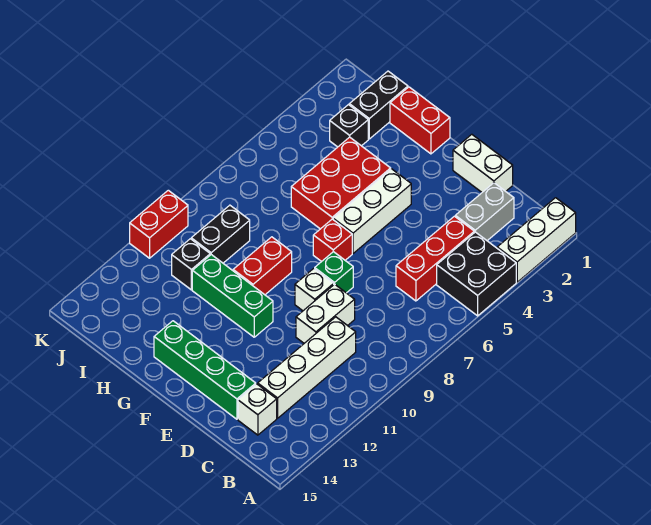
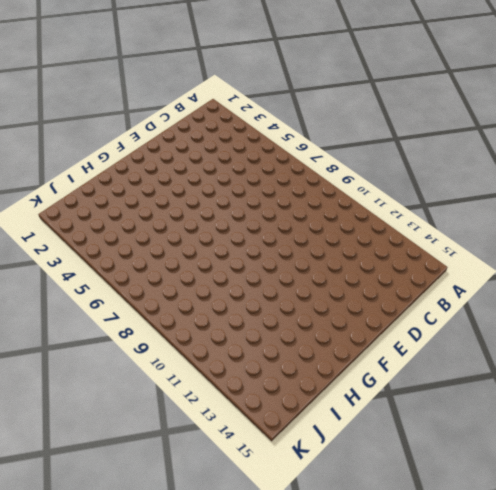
none -> white brick A1:A3 level 1
none -> black brick A4:B5 level 1
none -> grey brick C2:C3 level 1

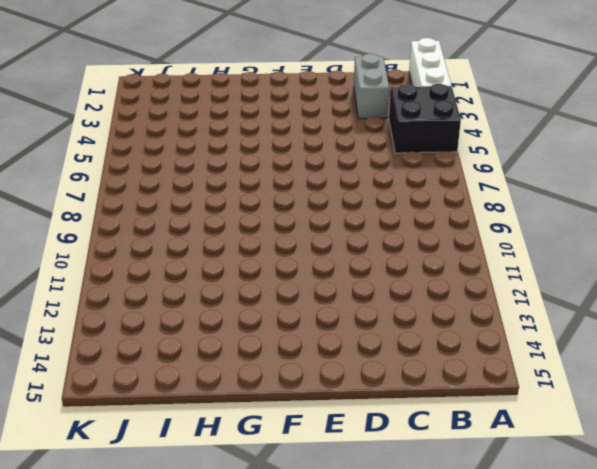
none -> red brick C4:C6 level 1
none -> white brick C10:C13 level 1
none -> white brick C14 level 1

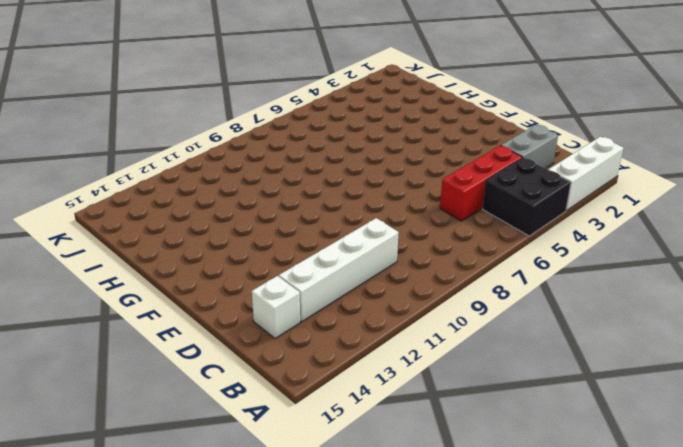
none -> white brick D1:E1 level 1
none -> white brick D9:D10 level 1
none -> green brick D14:G14 level 1

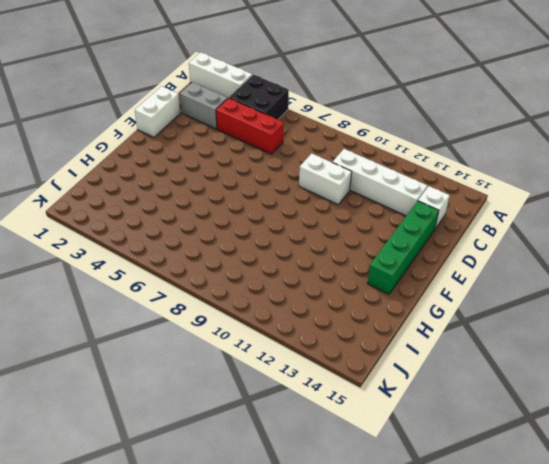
none -> green brick E8 level 1
none -> white brick E9 level 1
none -> white brick F4:F6 level 1

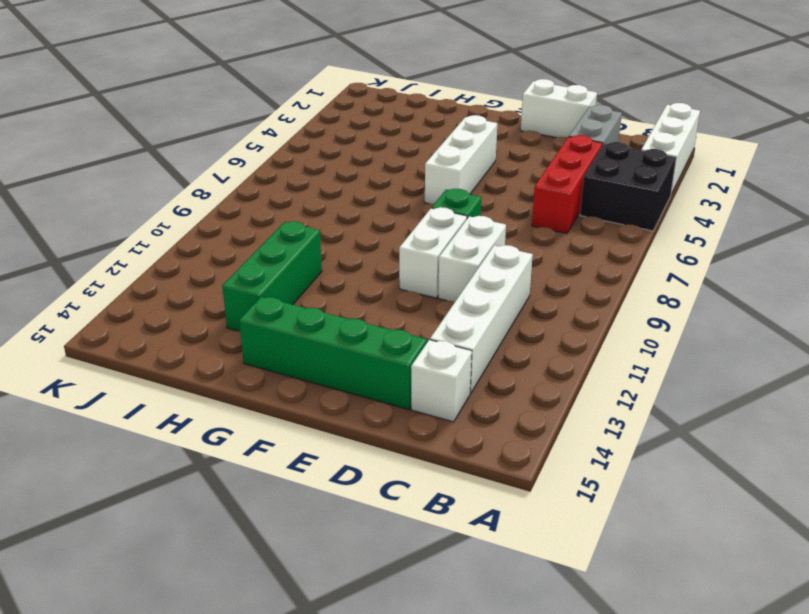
white brick E9:E10 level 1 -> white brick E9 level 1
green brick H11:H13 level 1 -> green brick F11:H11 level 1
none -> red brick F7 level 1
none -> red brick G1:H1 level 1
none -> red brick G4:H6 level 1

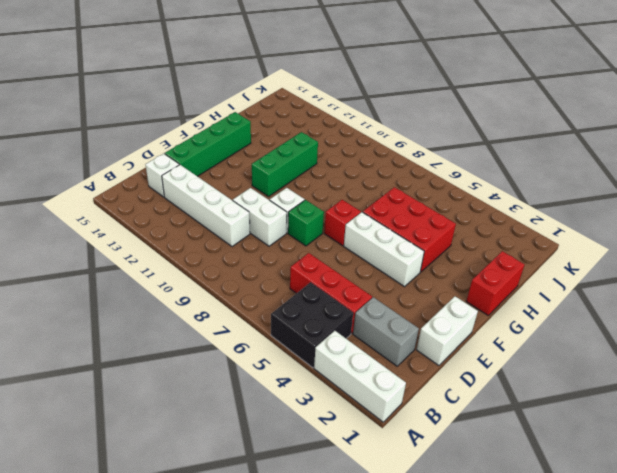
none -> red brick G9:G10 level 1
none -> black brick I1:I2 level 1
none -> black brick I3 level 1

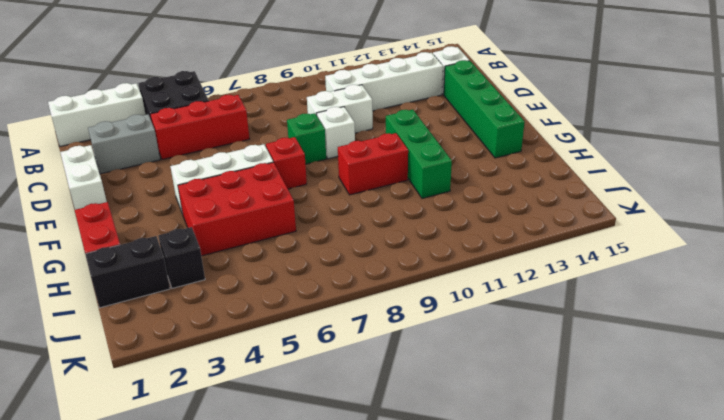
none -> black brick I9:I10 level 1
none -> black brick I11 level 1
none -> red brick K10:K11 level 1

